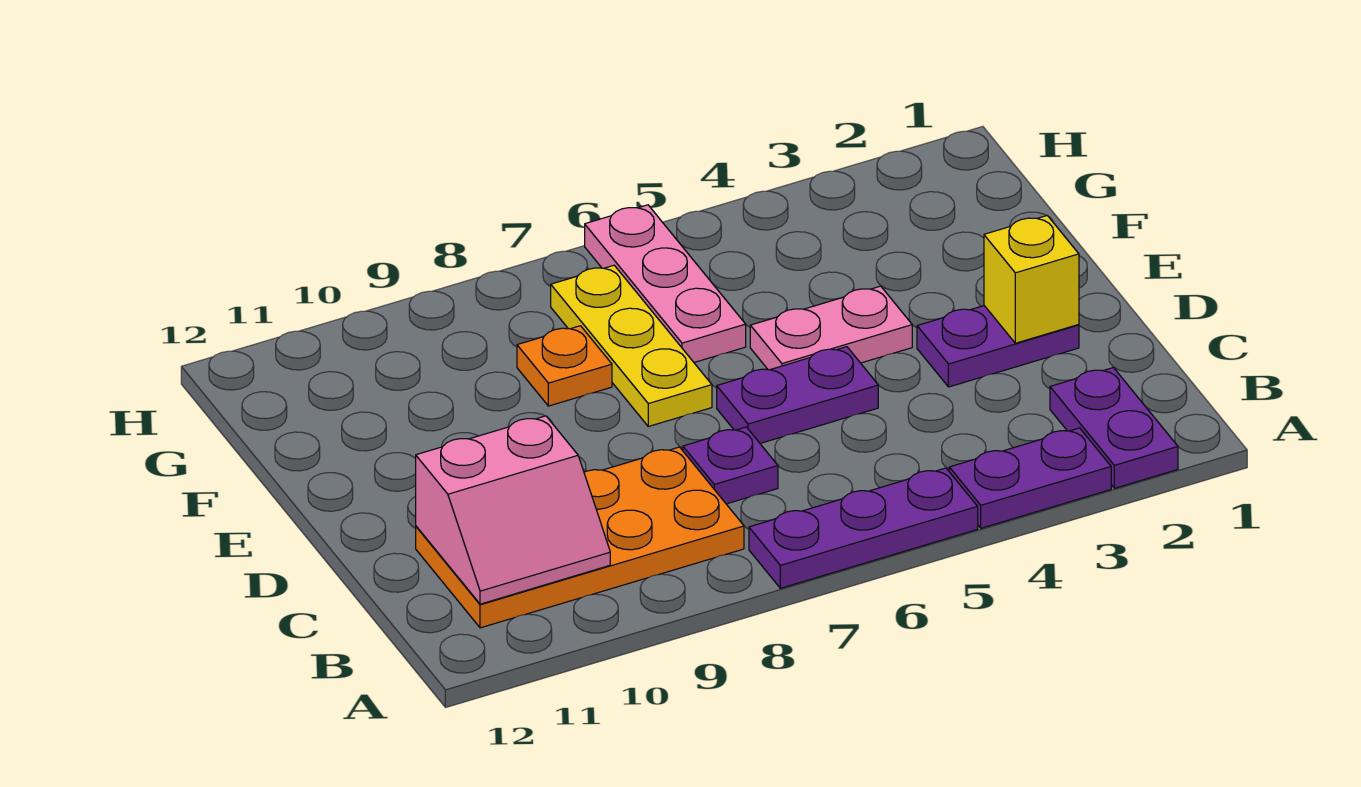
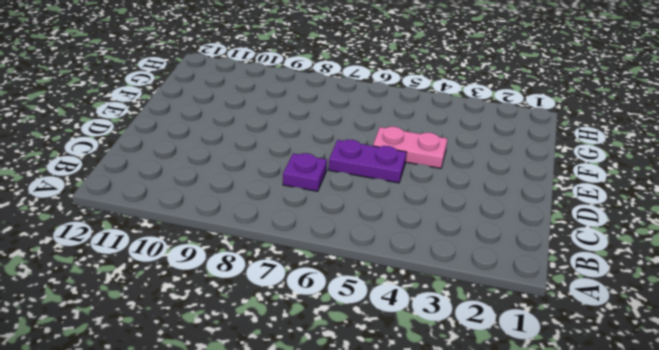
none -> purple plate A2:B2 level 1
none -> purple plate A3:A4 level 1
none -> purple plate A5:A7 level 1

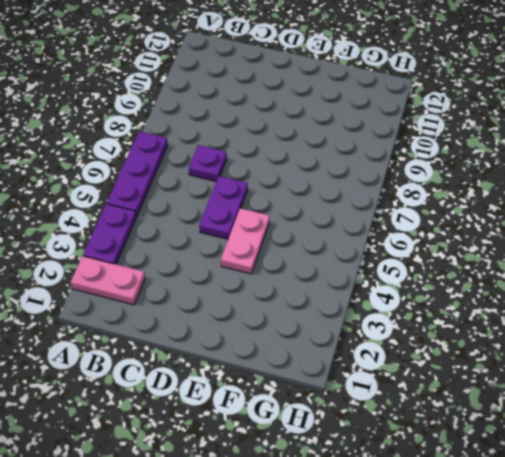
pink plate A2:B2 level 1 -> purple plate A2:B2 level 1
none -> orange plate B8:C11 level 1
none -> purple plate D2:D3 level 1
none -> yellow plate E7:G7 level 1

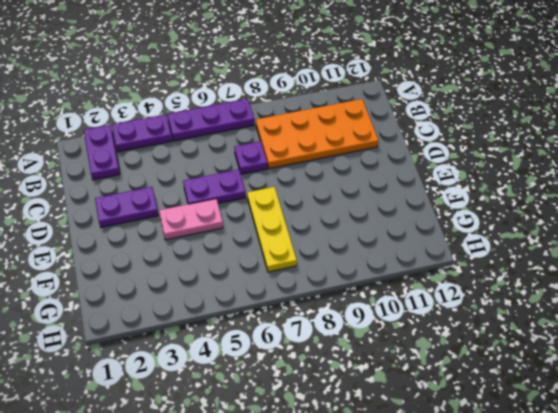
none -> pink plate F6:H6 level 1
none -> orange plate F8 level 1
none -> pink slope B10:C11 level 2 top C

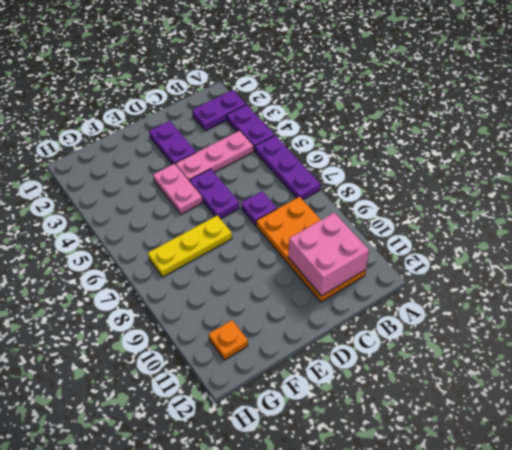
pink plate B4:D4 level 1 -> pink plate F6:H6 level 1
pink brick B10:C11 level 2 -> pink slope B10:C11 level 2 top C
orange plate G11 level 1 -> orange plate F8 level 1
none -> yellow brick D2 level 2

